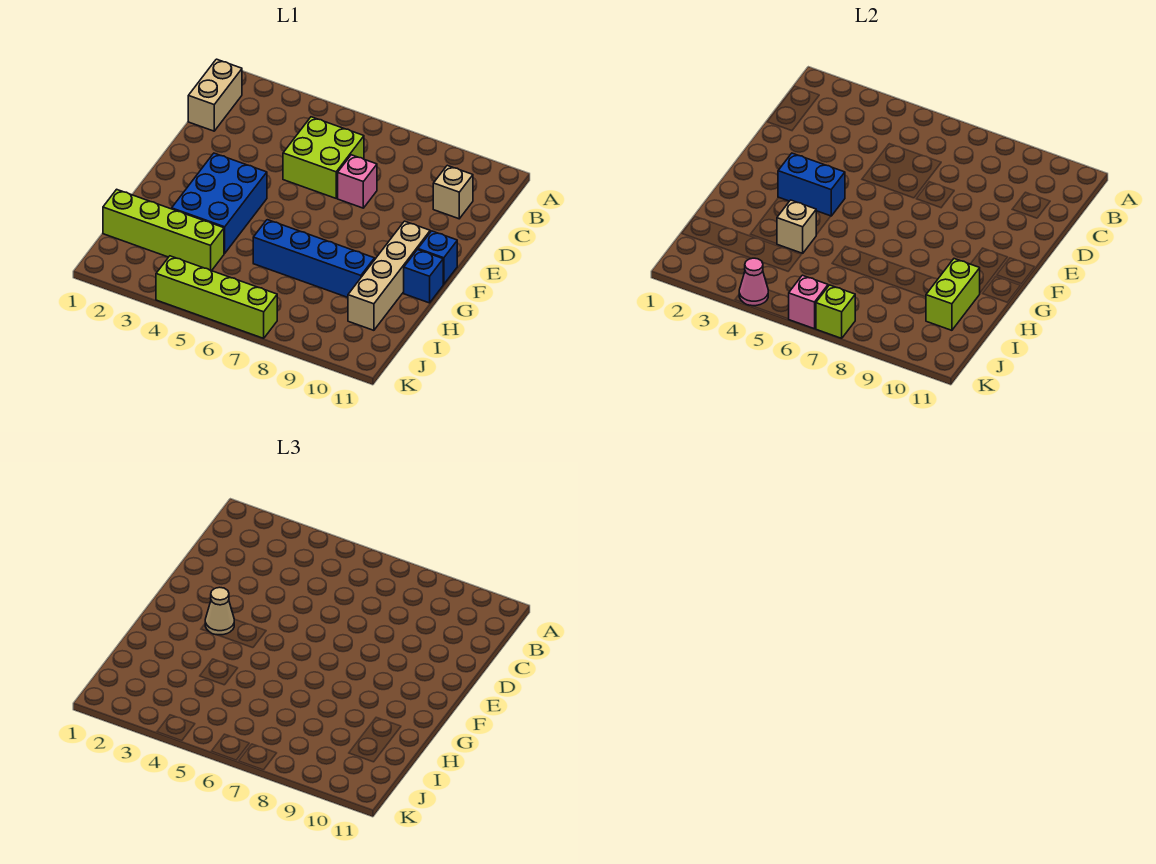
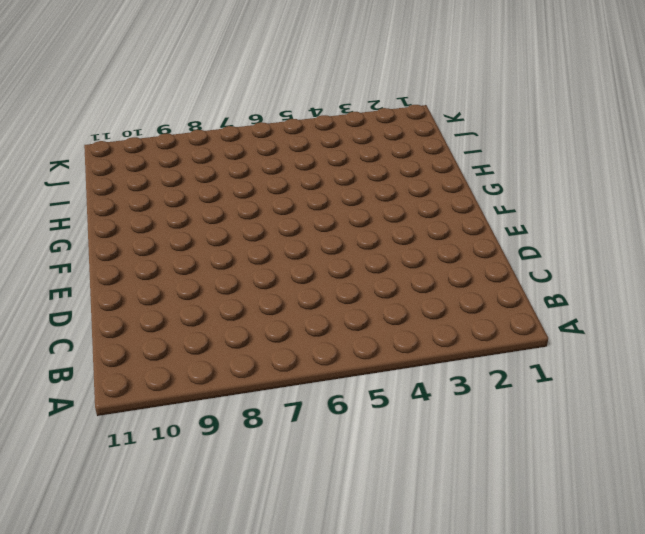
none -> tan brick B1:C1 level 1
none -> lime brick C5:D6 level 1
none -> tan brick C10 level 1

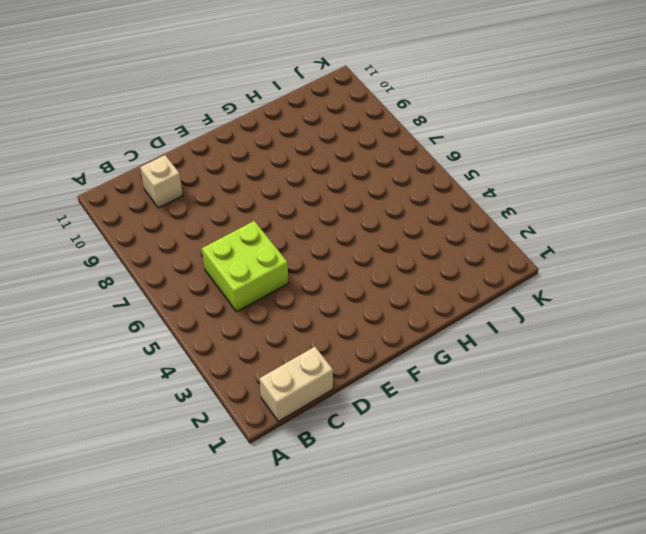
none -> pink brick D7 level 1
none -> blue brick F3:H4 level 1
none -> tan brick F10:I10 level 1

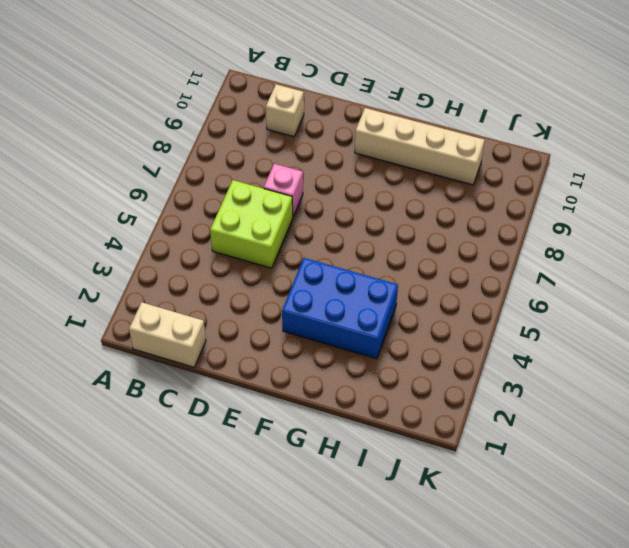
none -> blue brick F11 level 1
none -> blue brick G11 level 1
none -> blue brick H6:H9 level 1

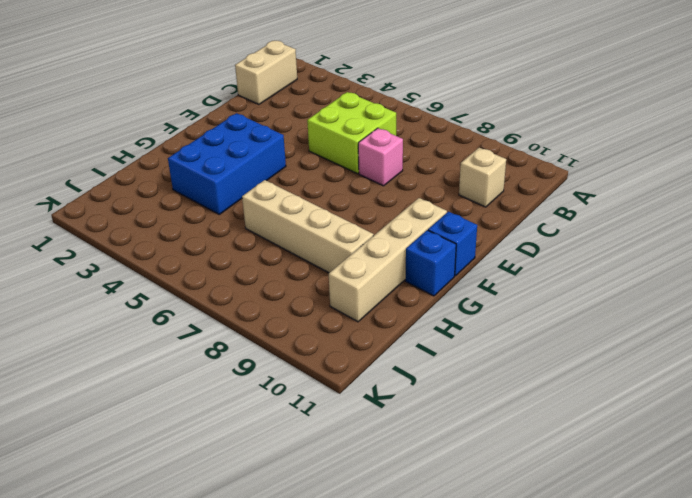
tan brick H6:H9 level 1 -> blue brick H6:H9 level 1
none -> lime brick I1:I4 level 1
none -> lime brick K4:K7 level 1
none -> blue brick F3:F4 level 2

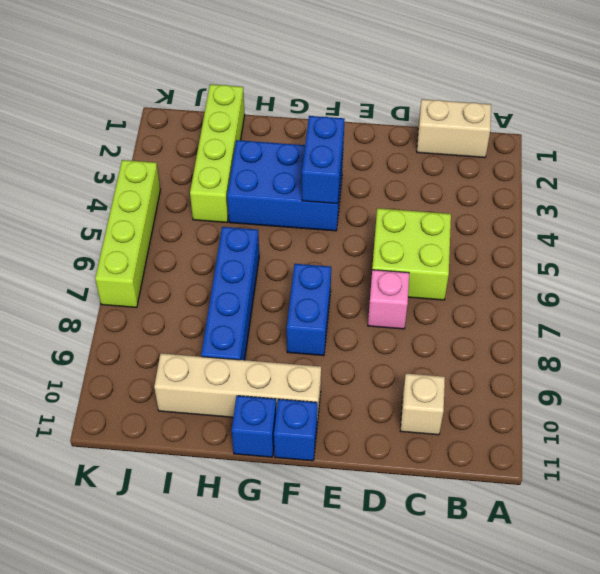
blue brick F7:F8 level 1 -> none
none -> tan brick H4 level 2
none -> lime brick H10:I10 level 2
none -> pink cone K4 level 2

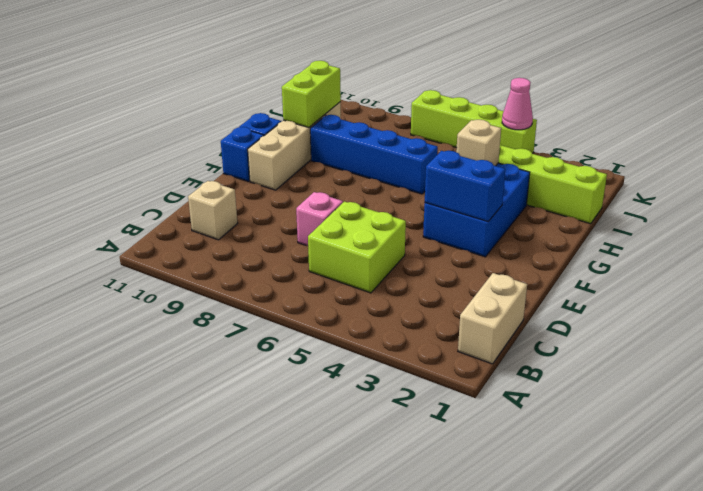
none -> pink brick K6 level 2
none -> lime brick K7 level 2
none -> tan cone F3 level 3

